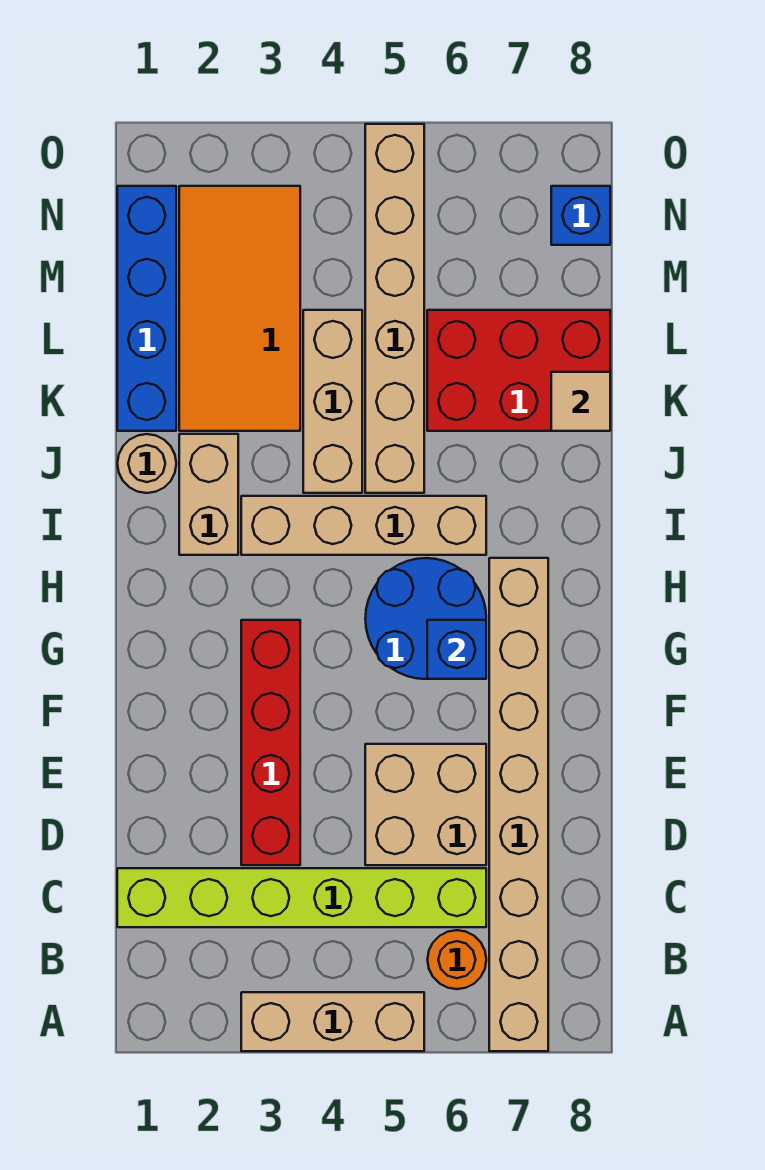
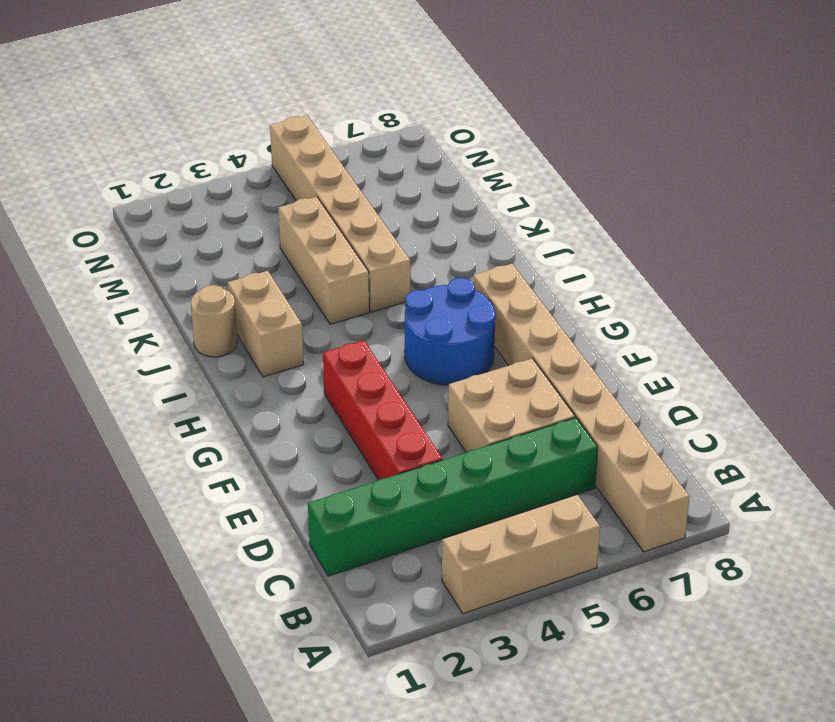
green brick C1:C6 level 1 -> lime brick C1:C6 level 1
none -> orange round brick B6 level 1
none -> tan brick I3:I6 level 1
none -> blue brick K1:N1 level 1

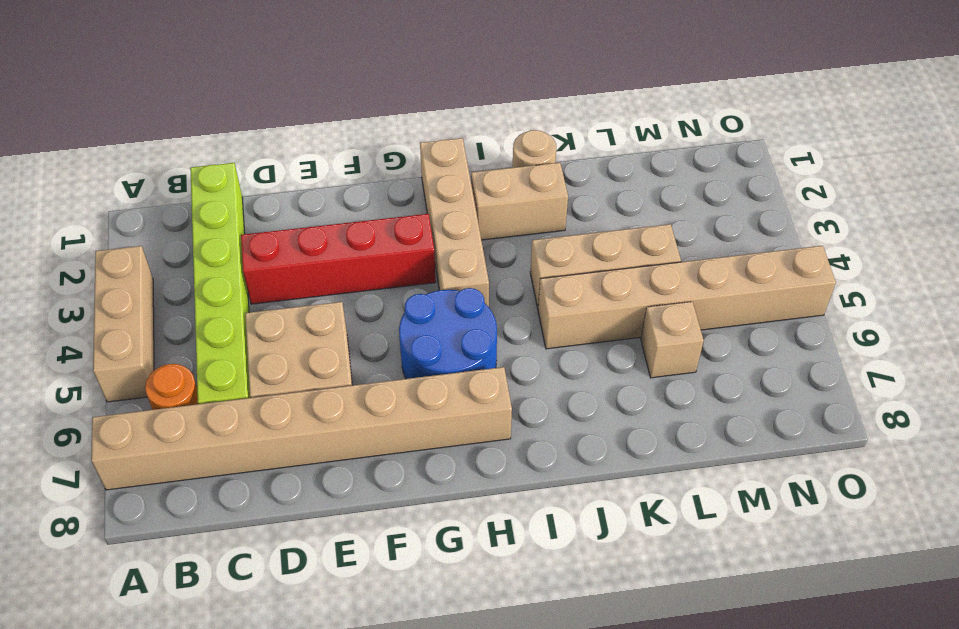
tan brick H1:H4 level 1 -> tan brick I3:I6 level 1
tan brick L6 level 1 -> red brick K6:L8 level 1
none -> blue brick K1:N1 level 1
none -> orange tile K2:N3 level 1
none -> blue brick N8 level 1

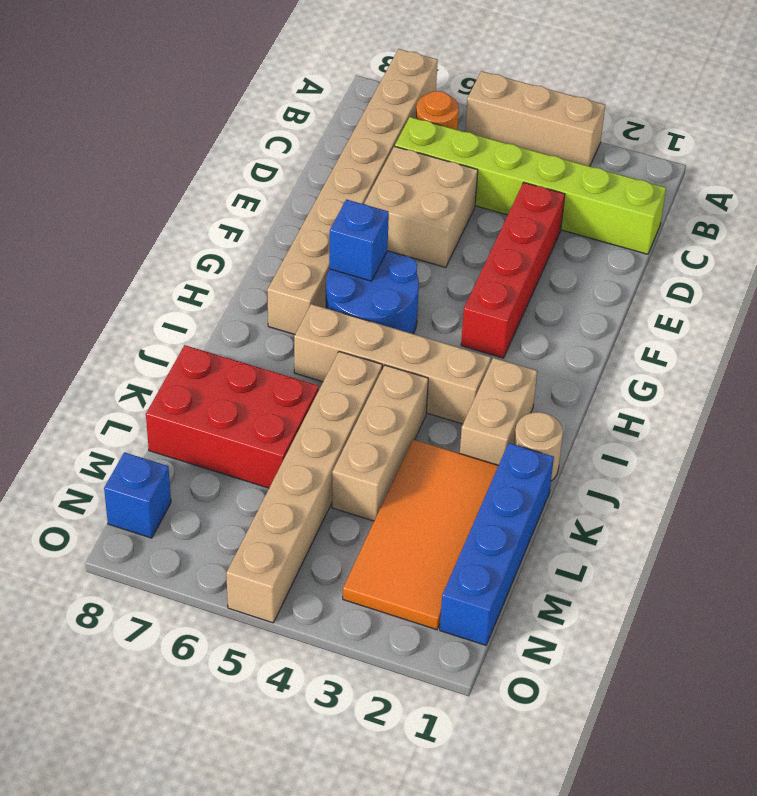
none -> tan tile K8 level 2

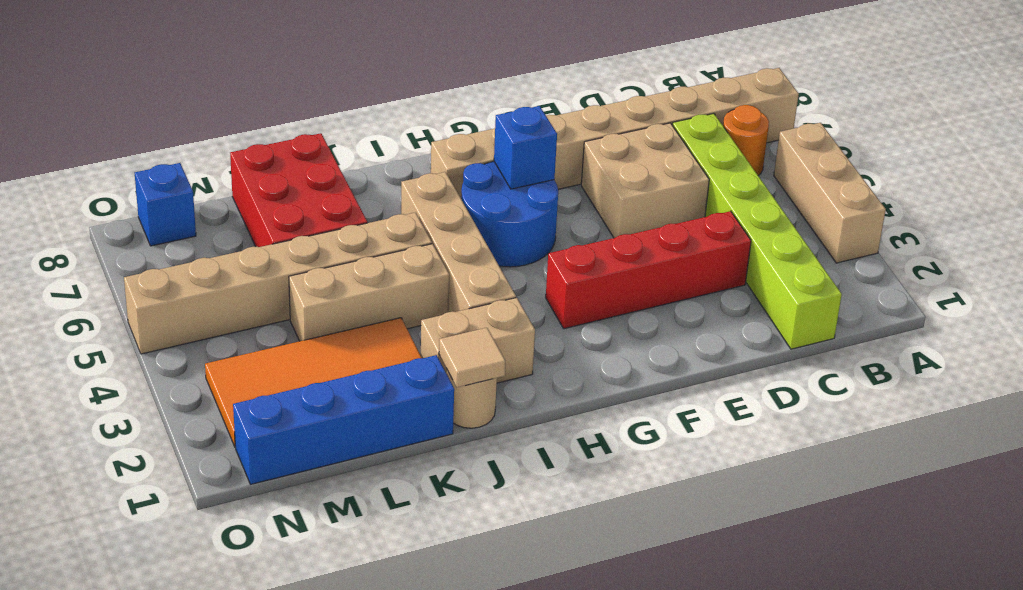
tan tile J1 level 2 -> tan tile K8 level 2

